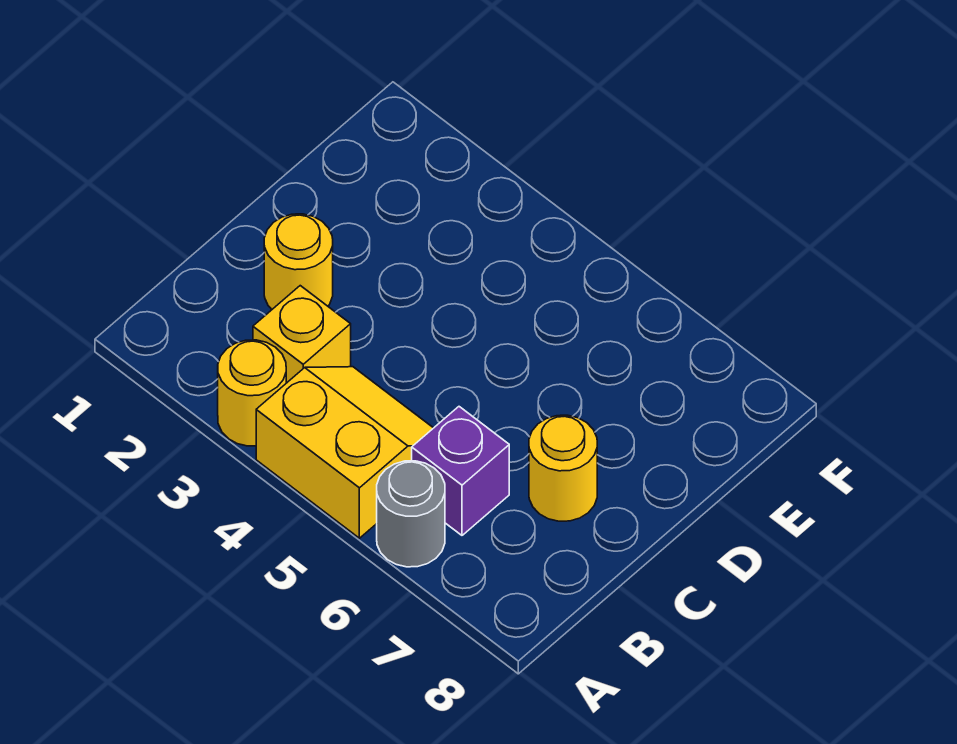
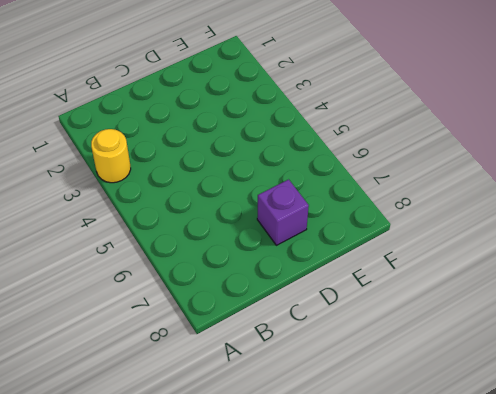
purple brick D7 level 1 -> purple brick B6 level 1
none -> yellow slope A4:B5 level 1 top A
none -> grey round brick A6 level 1

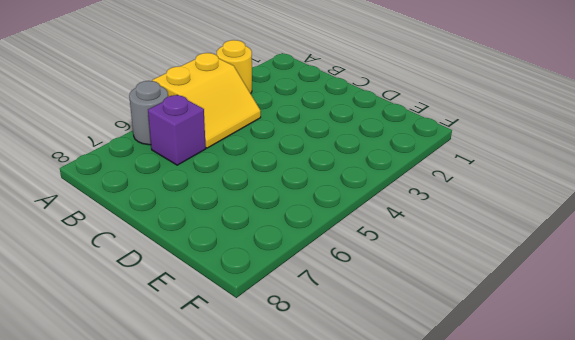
none -> yellow brick B3 level 1
none -> yellow round brick C2 level 1

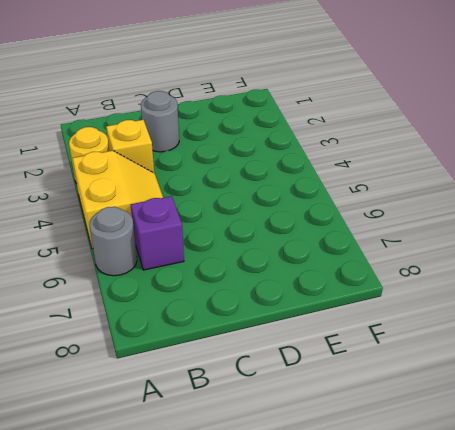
grey round brick C2 level 1 -> yellow round brick C2 level 1
none -> yellow round brick C7 level 1

